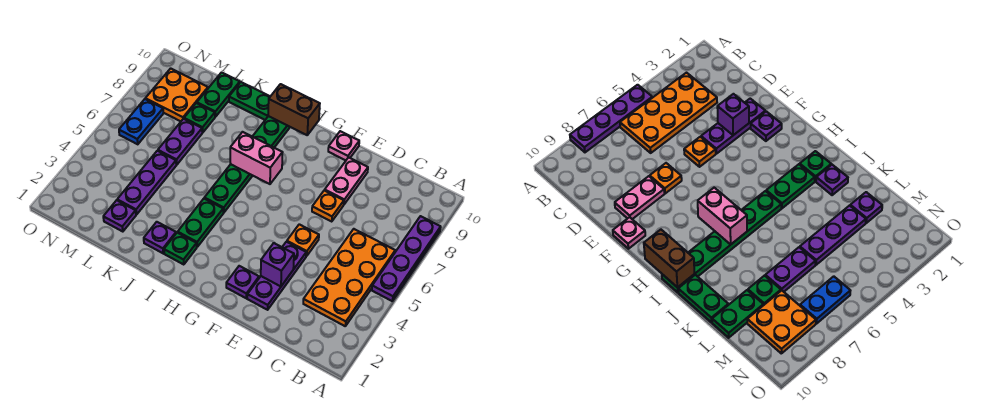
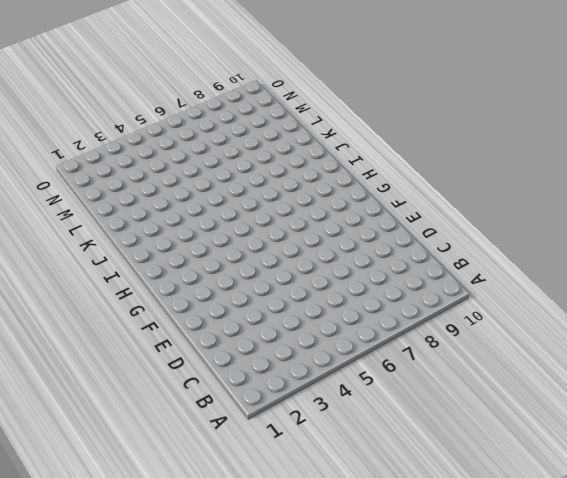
none -> purple plate A5:A8 level 1
none -> orange plate B3:C6 level 1
none -> purple plate E2:E4 level 1

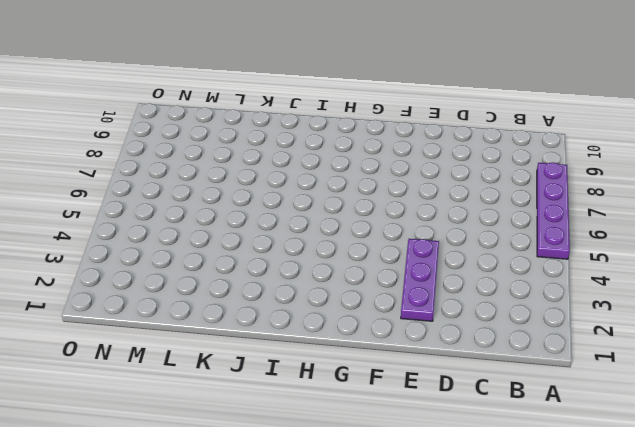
none -> orange plate B3:C6 level 1
none -> orange plate E5 level 1
none -> orange plate E7 level 1

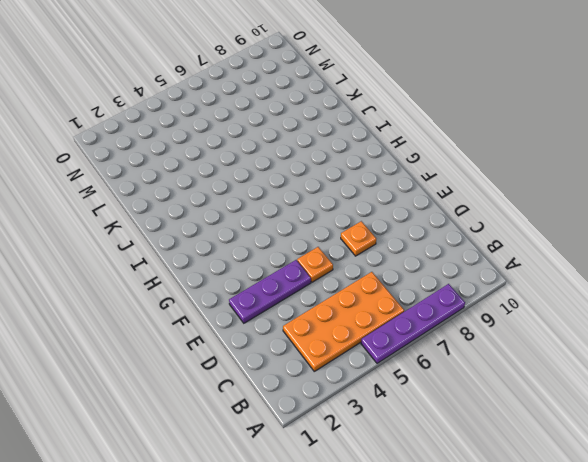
none -> pink plate E8:E9 level 1
none -> purple plate F2 level 1
none -> pink plate F10 level 1

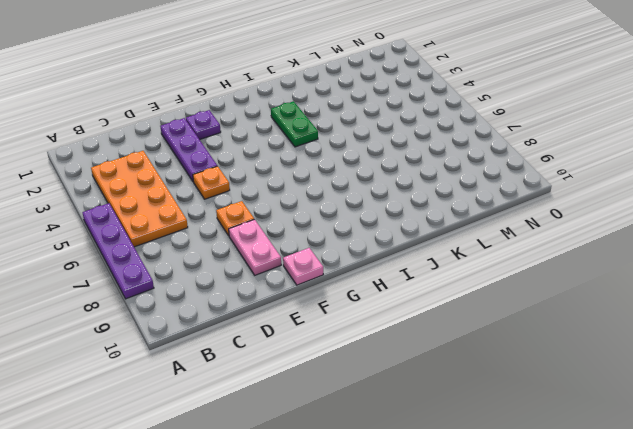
none -> green plate I2 level 1
none -> green plate I5:I10 level 1
none -> purple plate J2 level 1

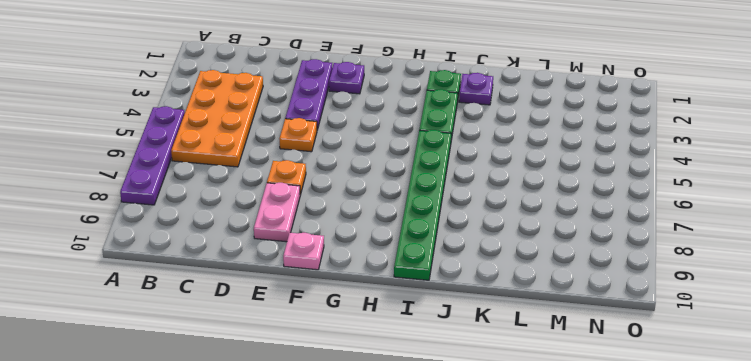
none -> green plate J10:K10 level 1
none -> purple plate L2 level 1
none -> purple plate L3:L5 level 1

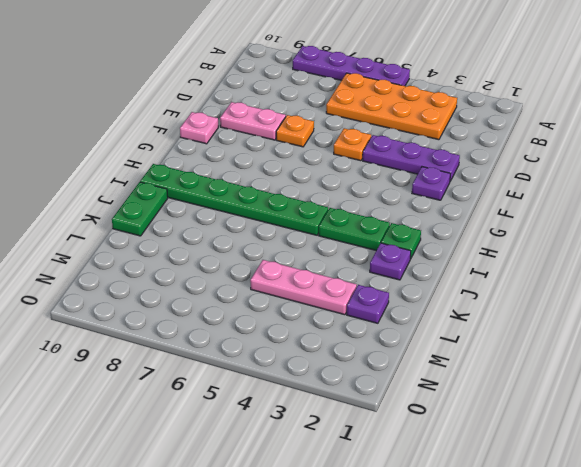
pink plate L3:L5 level 1 -> purple plate L3:L5 level 1
none -> purple plate L6:L7 level 1
none -> green plate L8 level 1
none -> green plate L9:L10 level 1

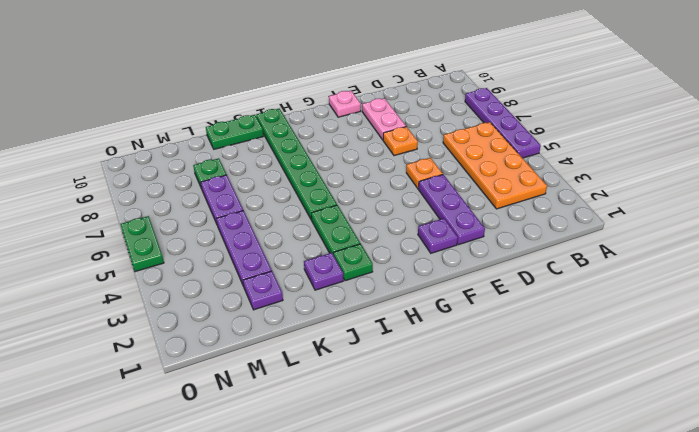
green plate O5:O6 level 1 -> green plate L9:L10 level 1
none -> orange plate M8:N9 level 1
none -> blue plate N6:N7 level 1
none -> purple brick E3 level 2

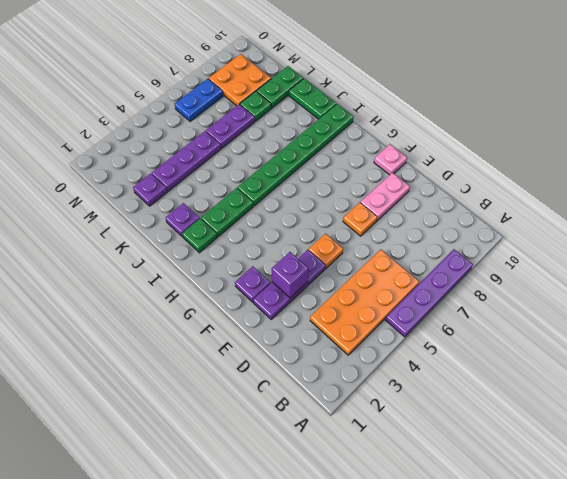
none -> pink brick H7:I7 level 2
none -> brown brick H10:I10 level 2

